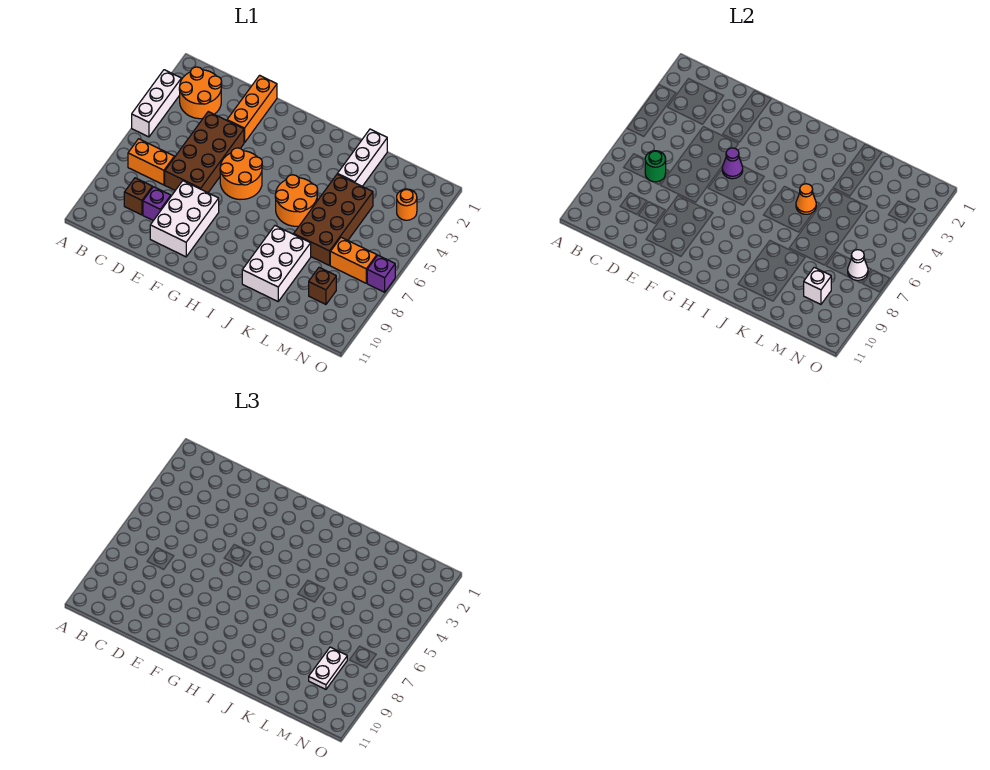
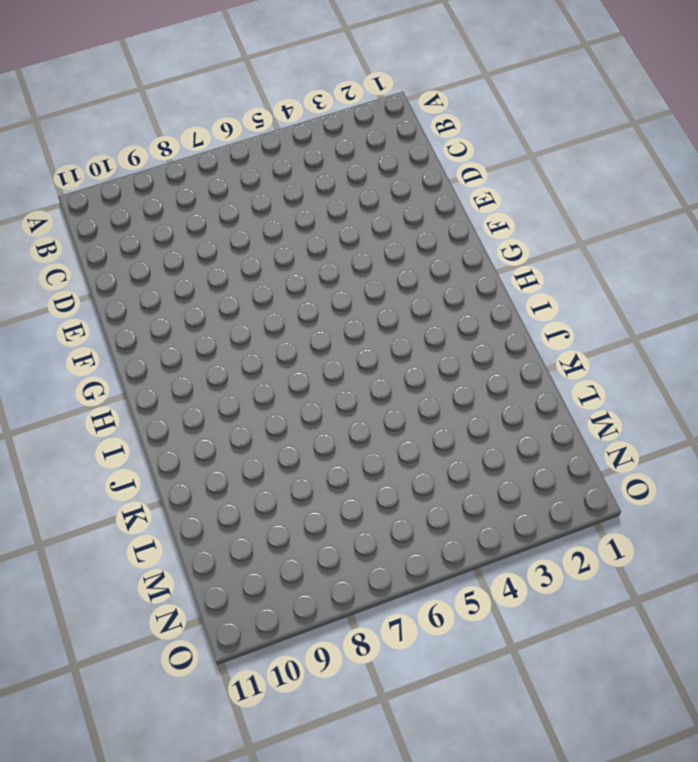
none -> white brick A3:A5 level 1
none -> orange round brick B2:C3 level 1
none -> orange brick B7:C7 level 1

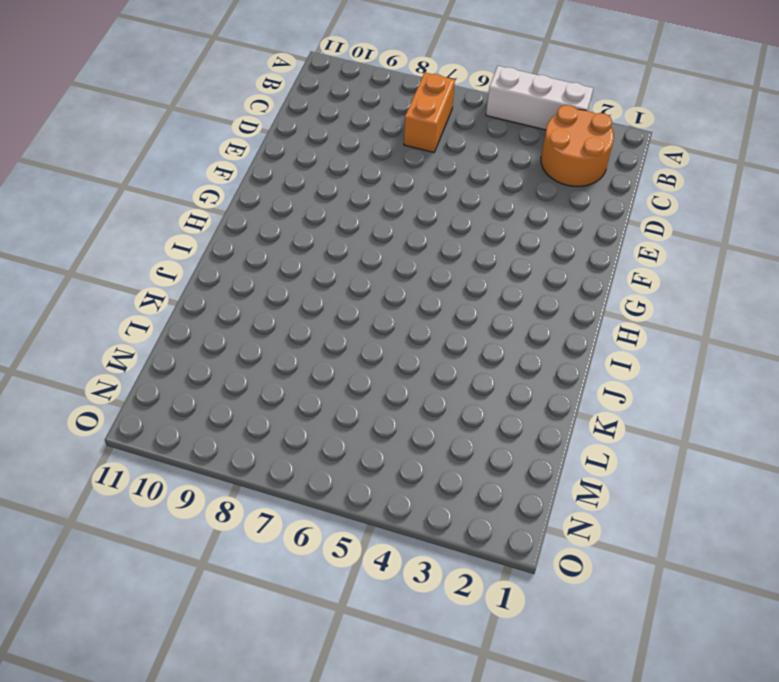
none -> brown brick C9 level 1
none -> brown brick D4:E7 level 1
none -> purple brick D9 level 1

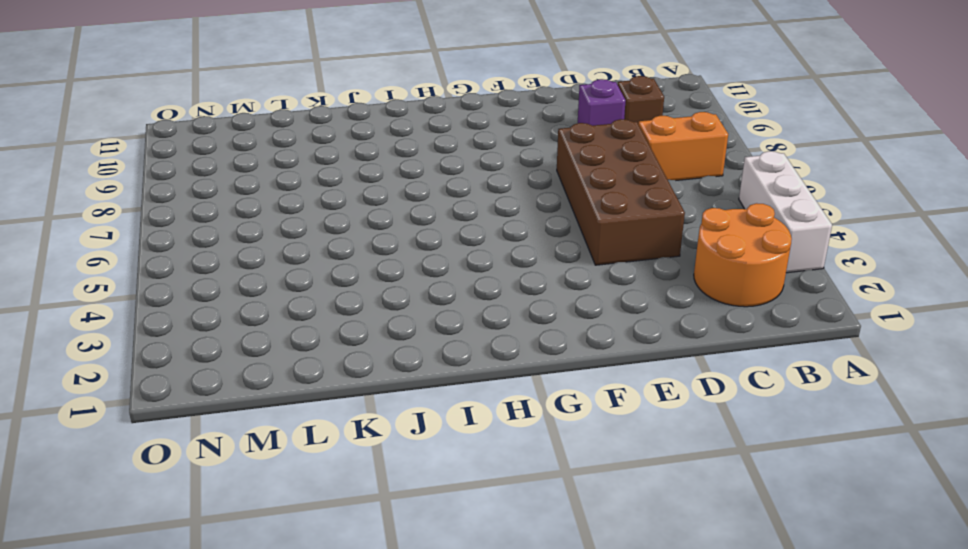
none -> orange brick E1:E3 level 1
none -> white brick E8:F10 level 1
none -> orange round brick F5:G6 level 1

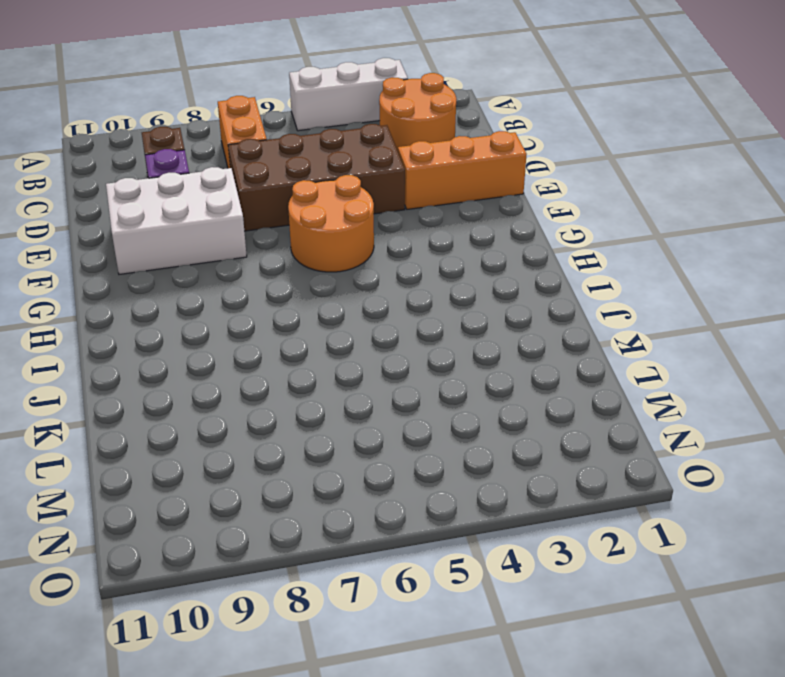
none -> orange round brick I5:J6 level 1
none -> white brick J8:K10 level 1
none -> white brick K1:K3 level 1

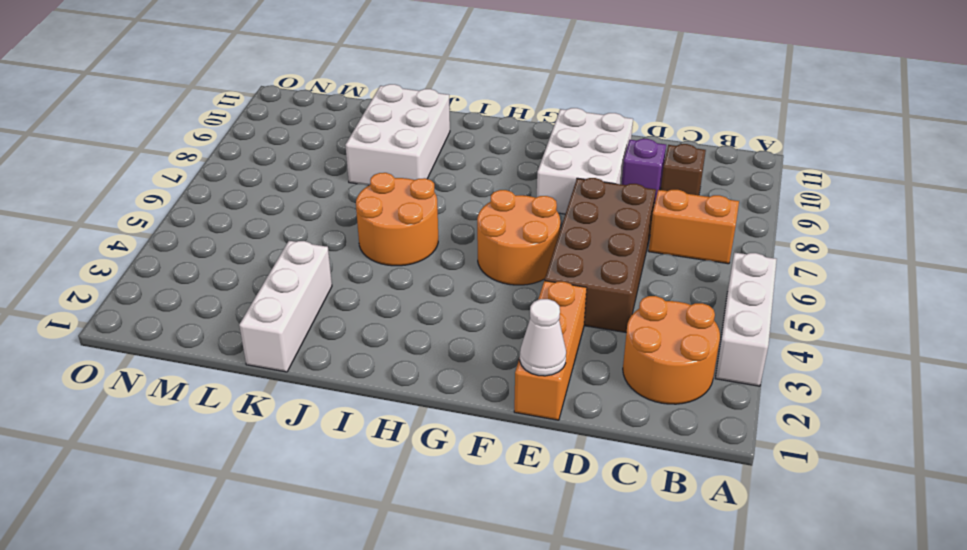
white cone E1 level 2 -> white cone N7 level 2
none -> brown brick K4:L7 level 1
none -> orange brick M7:N7 level 1
none -> brown brick M9 level 1

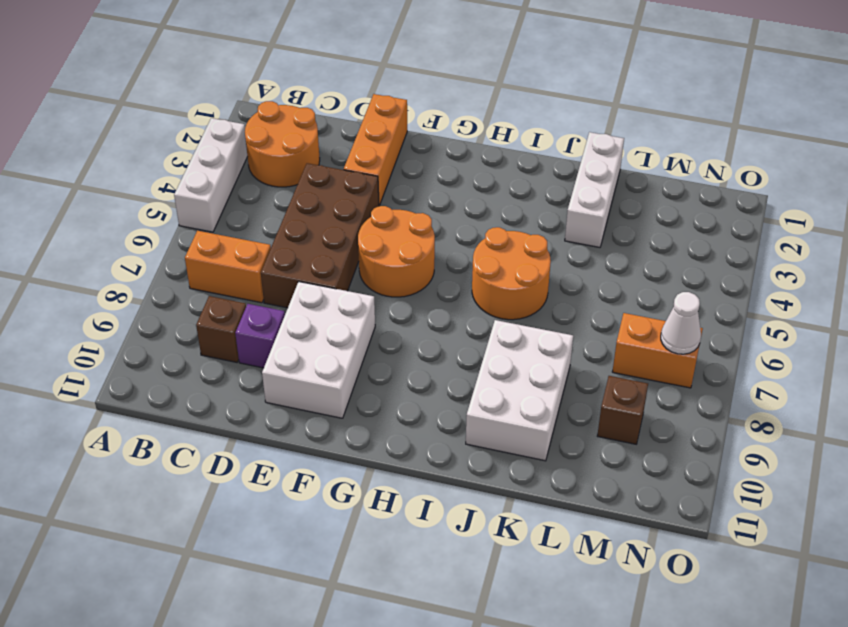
none -> brown brick K4:L7 level 1
none -> orange round brick N3 level 1
none -> purple brick O7 level 1

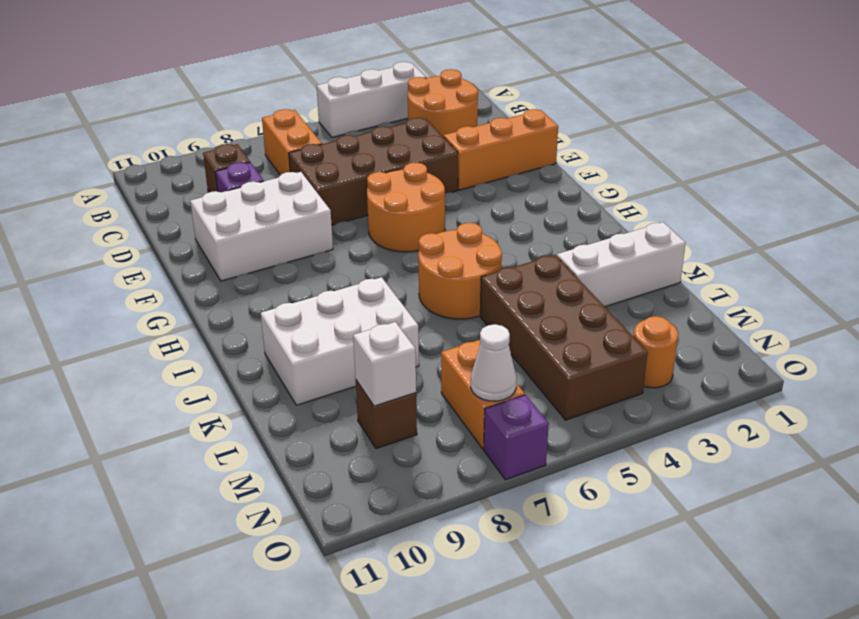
brown brick K4:N5 level 1 -> brown brick K4:L7 level 1
none -> green round brick C7 level 2
none -> purple cone F5 level 2
none -> orange cone J5 level 2

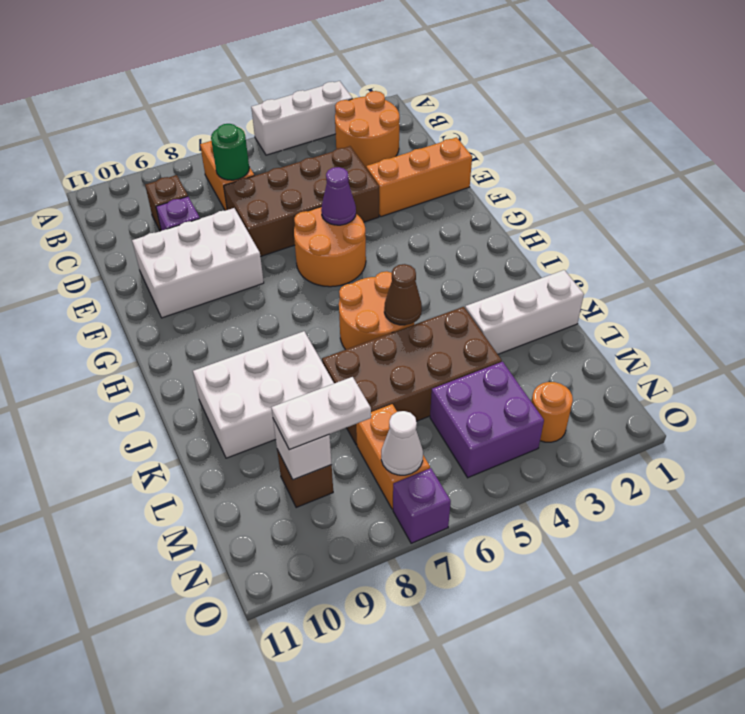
brown cone J5 level 2 -> orange cone J5 level 2
purple brick M4:N5 level 1 -> none

